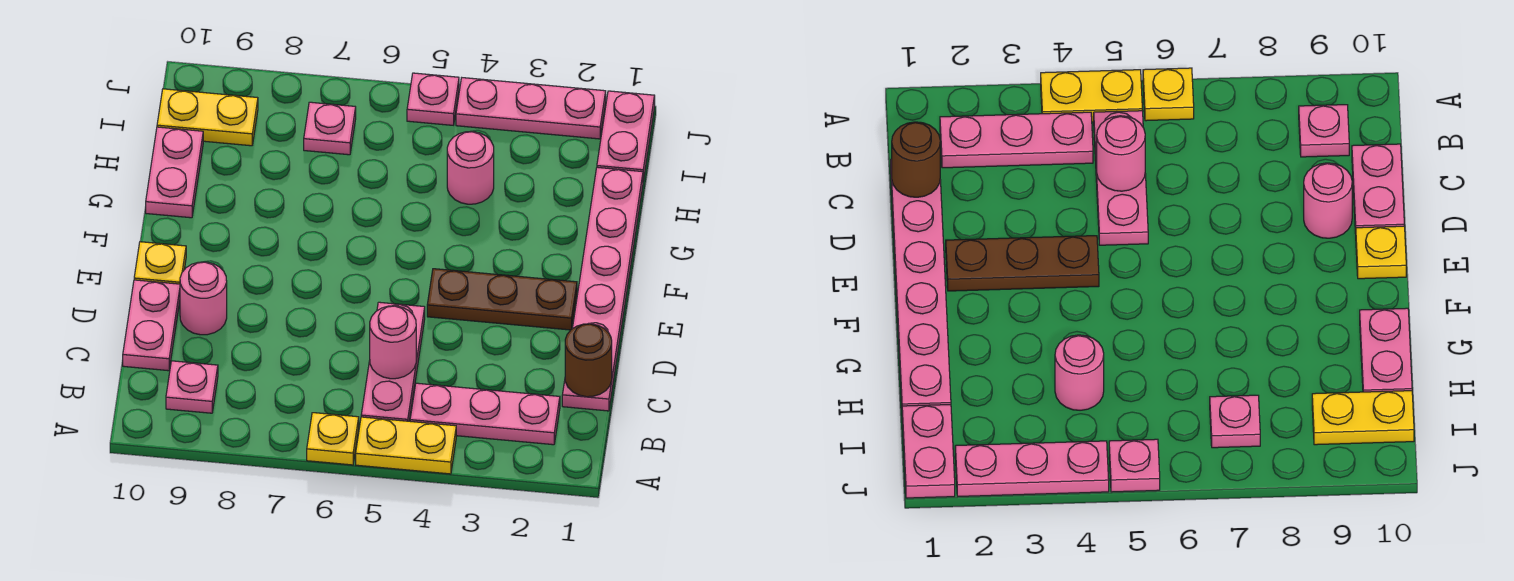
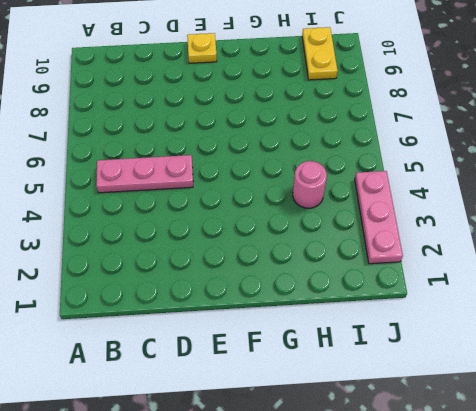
none -> yellow plate A4:A5 level 1
none -> yellow plate A6 level 1
none -> pink plate B2:B4 level 1

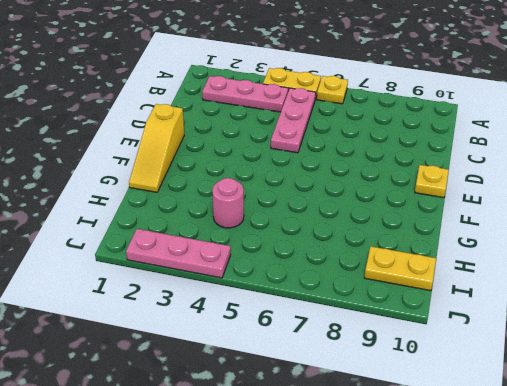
yellow slope E1:G1 level 1 top E -> pink plate C1:H1 level 1
none -> pink plate B9 level 1
none -> pink plate C10:D10 level 1
none -> pink round brick D9 level 1

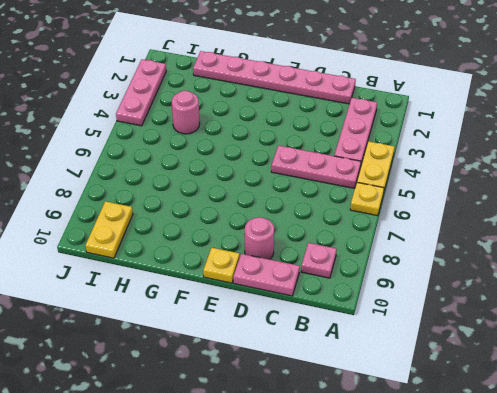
none -> brown plate E2:E4 level 1
none -> pink plate G10:H10 level 1
none -> pink plate I1:J1 level 1

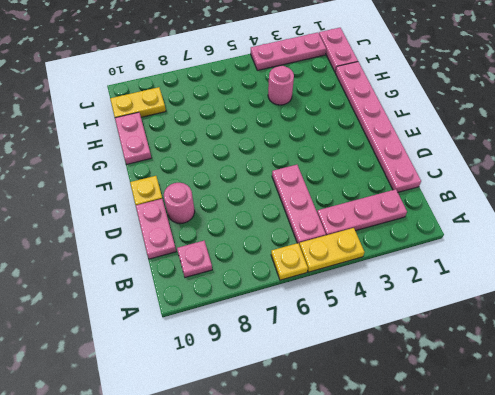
none -> brown plate E2:E4 level 1
none -> pink plate I7 level 1
none -> pink plate J5 level 1

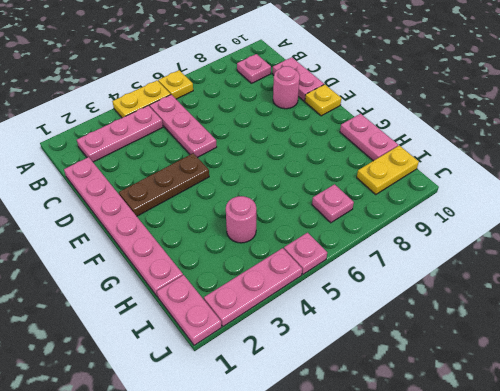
none -> brown round brick C1 level 2
none -> pink round brick C5 level 2

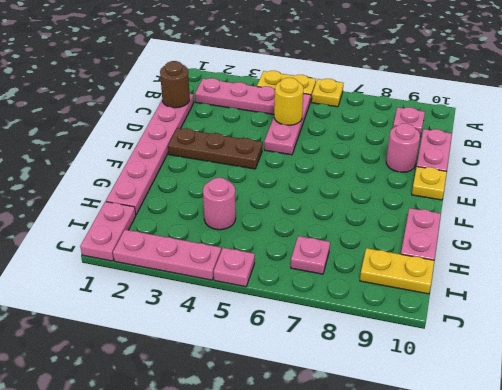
yellow round brick C5 level 2 -> pink round brick C5 level 2

